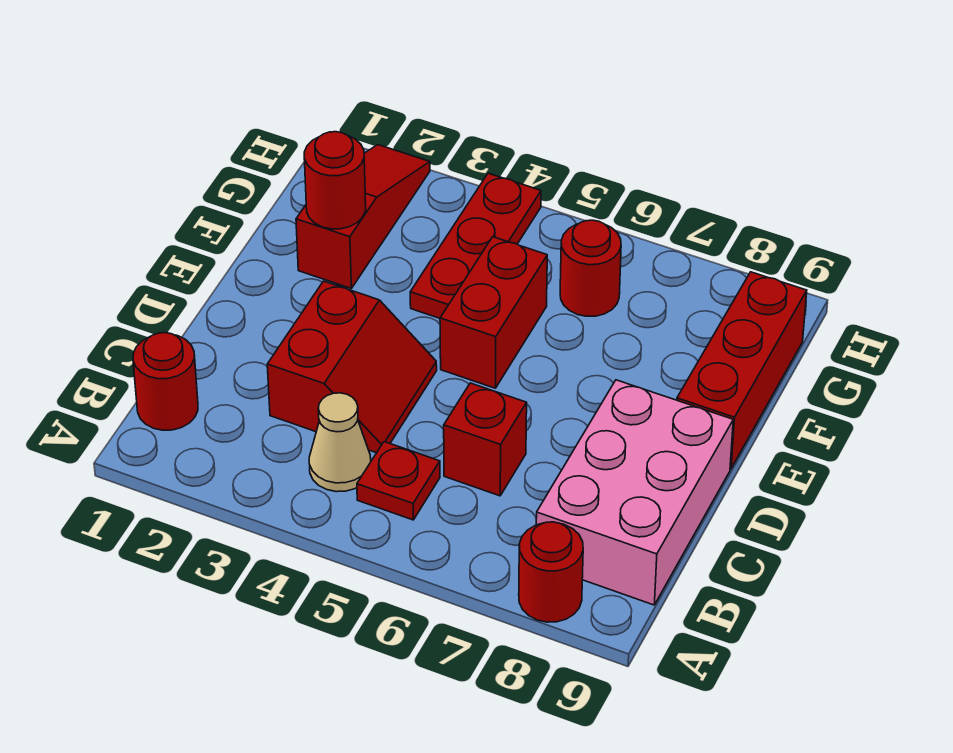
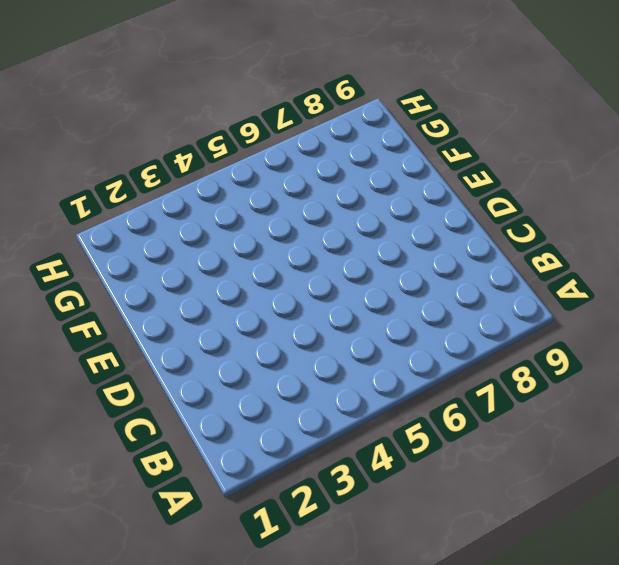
none -> red round brick A8 level 1
none -> red round brick B1 level 1
none -> tan cone B4 level 1

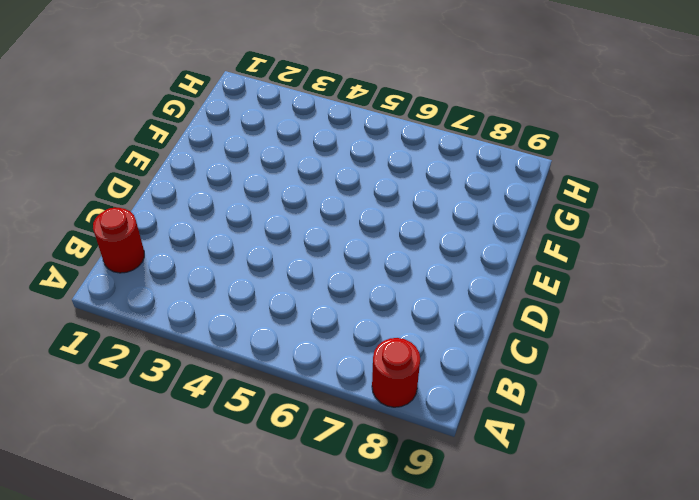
none -> tan cone B4 level 1
none -> red plate B5 level 1
none -> pink brick B8:D9 level 1

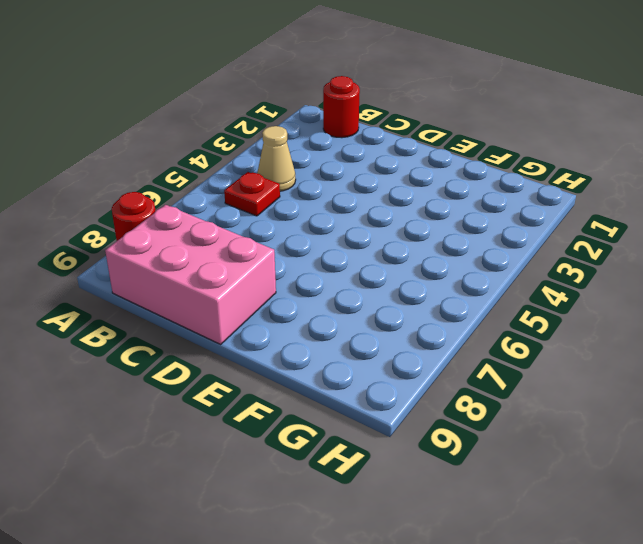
none -> red slope C3:D4 level 1 top 3
none -> red brick C6 level 1
none -> red brick E5:F5 level 1

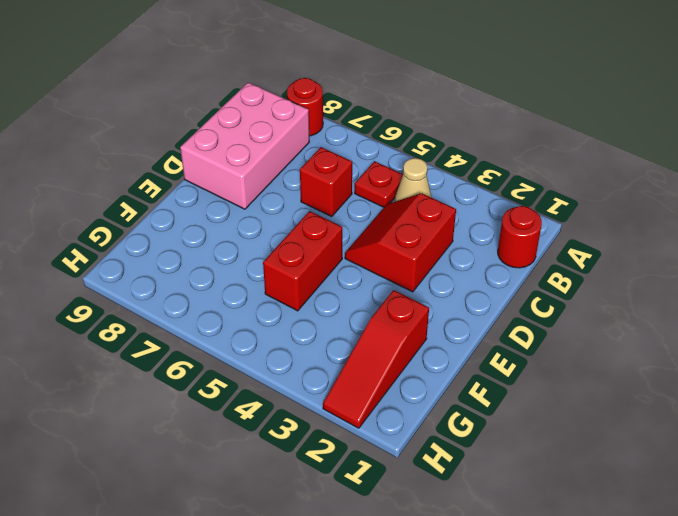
none -> red brick E9:G9 level 1
none -> red plate F4:H4 level 1
none -> red round brick G6 level 1

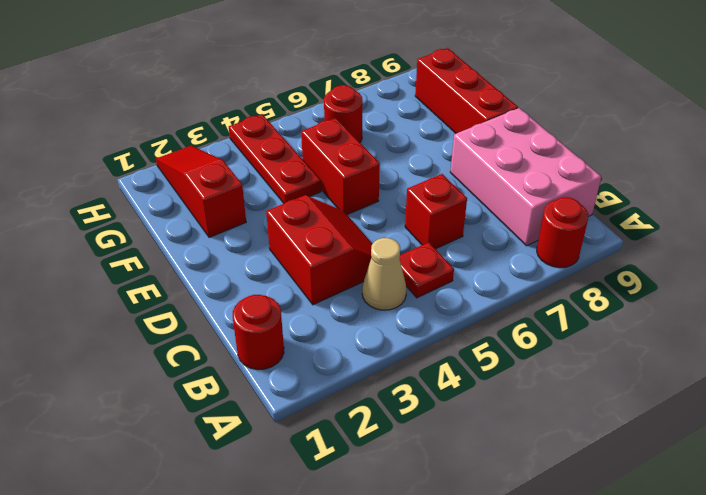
none -> red round brick F2 level 2

